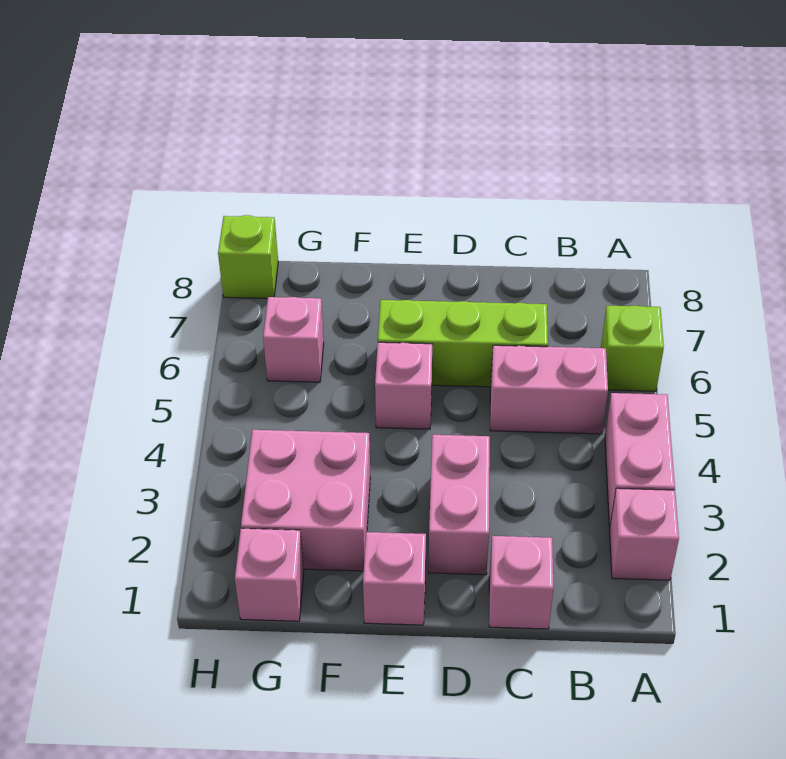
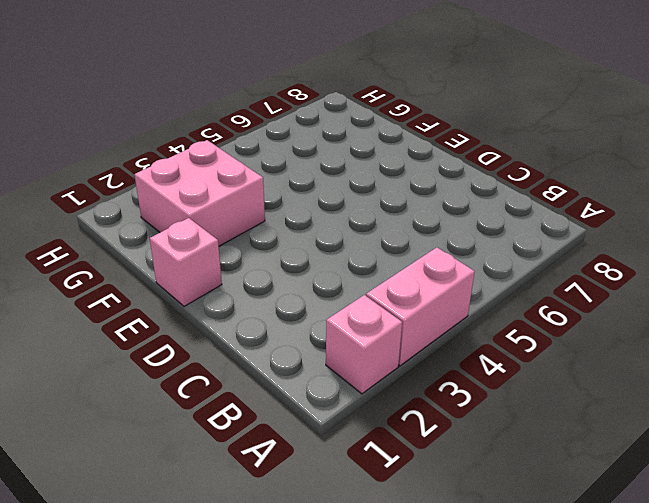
none -> lime brick A6 level 1
none -> pink brick B5:C5 level 1
none -> pink brick C1 level 1

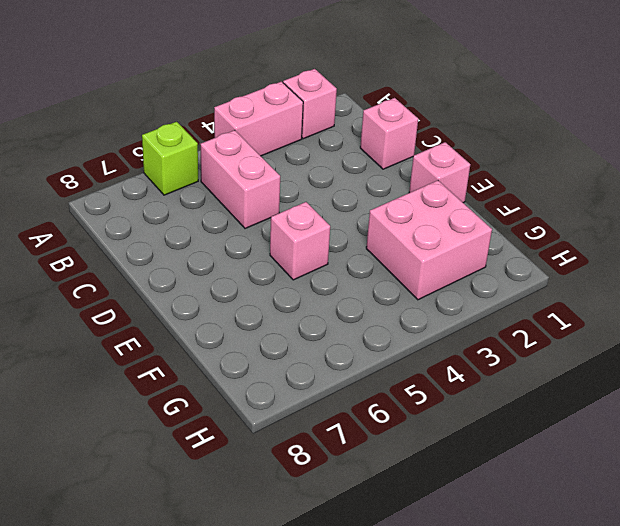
none -> lime brick C6:E6 level 1
none -> pink brick D2:D3 level 1
none -> pink brick G1 level 1

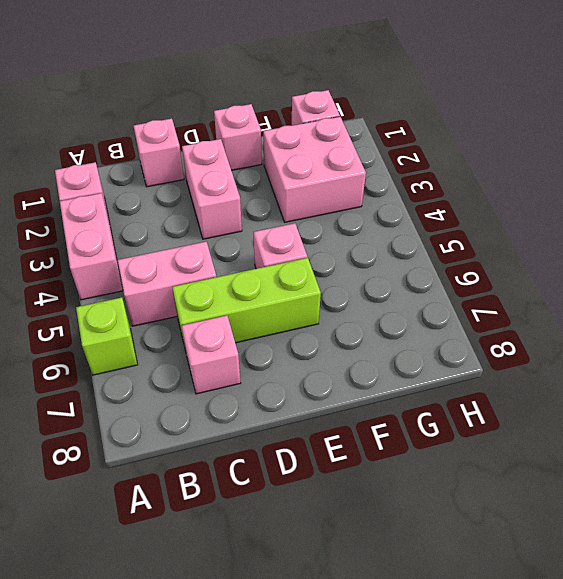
pink brick C7 level 1 -> pink brick G6 level 1
none -> lime brick H8 level 1

